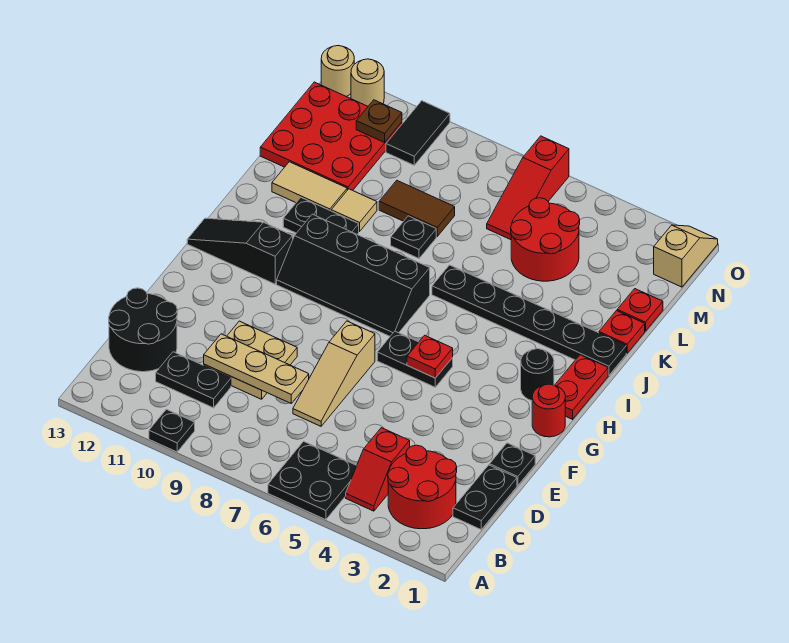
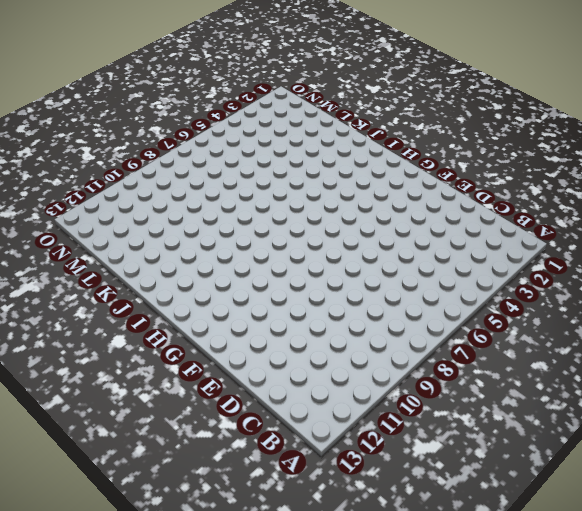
none -> black plate A5:B6 level 1
none -> black plate A10 level 1
none -> red round brick B2:C3 level 1
none -> red slope B4:C4 level 1 top C

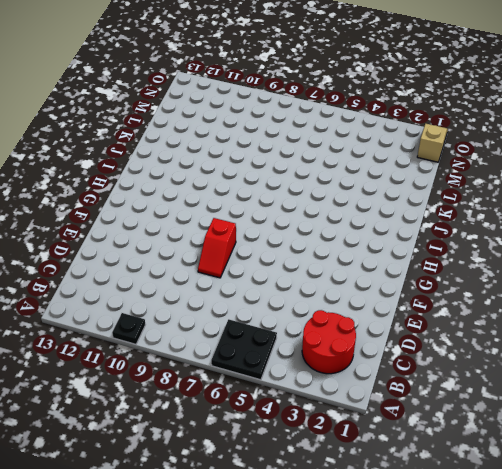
red slope E8:F8 level 1 top F -> red slope B4:C4 level 1 top C
none -> black plate C1:D1 level 1
none -> black plate C10:C11 level 1
none -> black round brick C12:D13 level 1
none -> tan slope D7:F7 level 1 top F

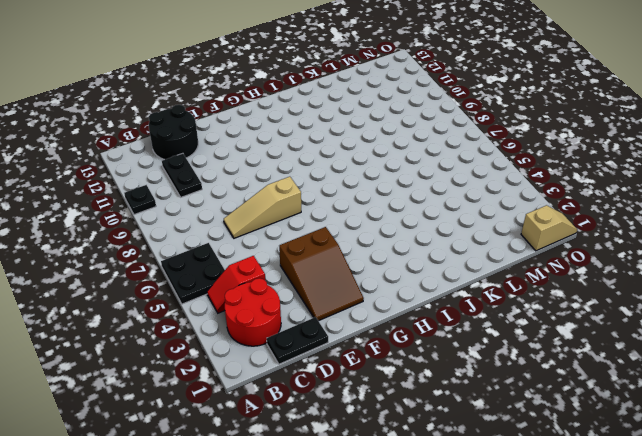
brown slope E2:F4 level 1 top 4 -> none
none -> tan plate D9:E10 level 1
none -> black plate E1 level 1
none -> red round brick G1 level 1
none -> black plate G5:G6 level 1

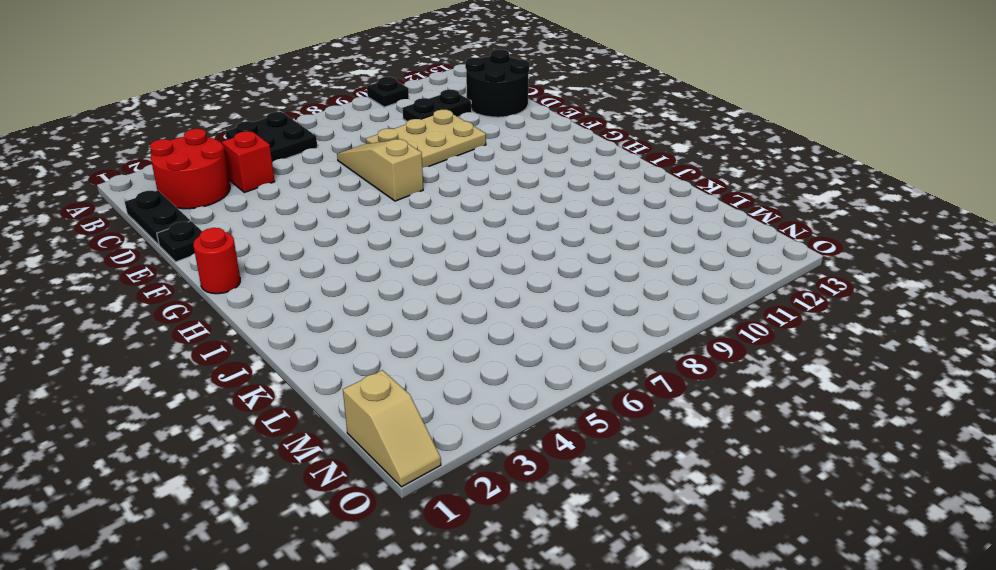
tan plate D8:E10 level 1 -> tan plate D9:E10 level 1
none -> black plate G5:G6 level 1
none -> red plate H1:I1 level 1
none -> black round brick H2 level 1
none -> black slope H7:I10 level 1 top I

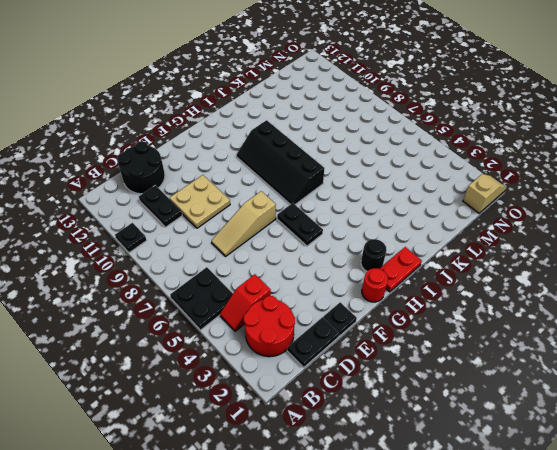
none -> black slope H11:H13 level 1 top 11
none -> black plate J1:J6 level 1
none -> black plate J10:J11 level 1
none -> red plate K1 level 1

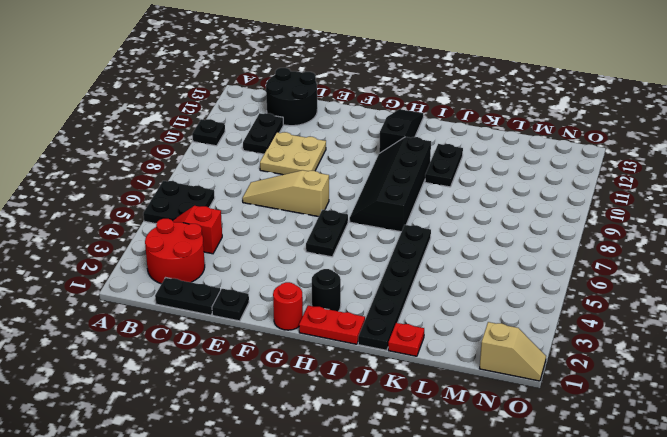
none -> black plate K8 level 1
none -> tan tile K10 level 1
none -> tan tile K11:K12 level 1
none -> red plate L1 level 1

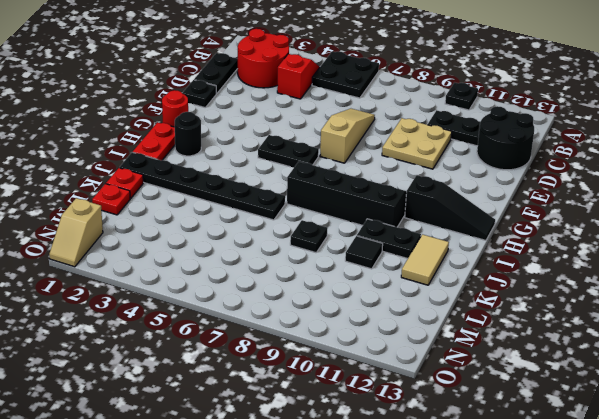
tan tile J12:K12 level 1 -> tan tile K11:K12 level 1
black tile K10 level 1 -> tan tile K10 level 1
none -> red round brick L4:M5 level 1
none -> brown tile L8:L9 level 1
none -> red plate L11:N13 level 1
none -> red slope M6:O6 level 1 top O

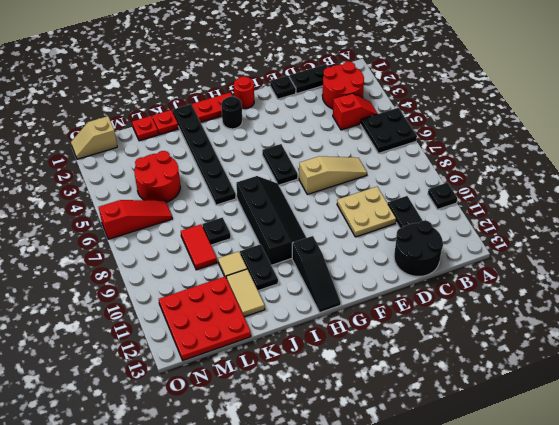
red tile L8:L9 level 1 -> brown tile L8:L9 level 1
none -> black tile N10:O10 level 1
none -> tan round brick O12 level 1
none -> tan round brick O13 level 1
none -> tan plate D8:D10 level 2

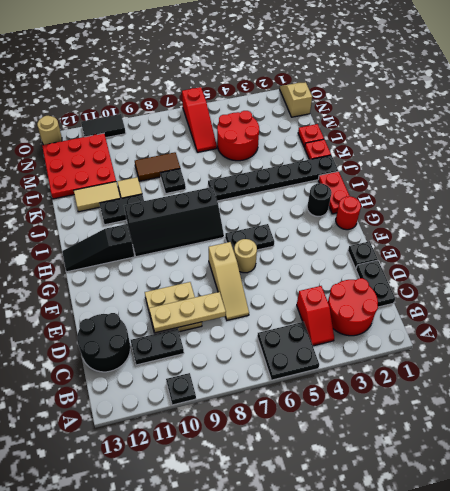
tan round brick F6 level 1 -> tan round brick O12 level 1
black tile O10:O11 level 1 -> black tile N10:O10 level 1
none -> red plate G5 level 2
none -> brown plate N11 level 2

